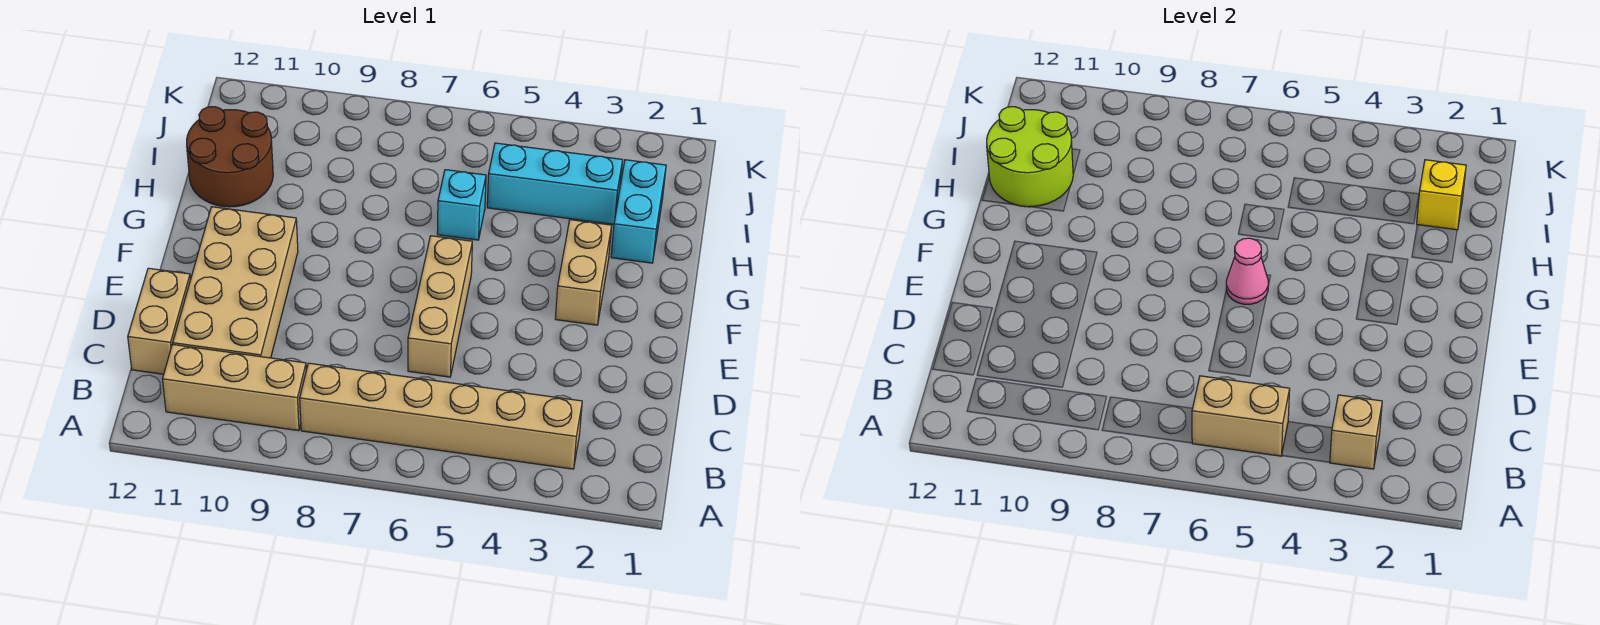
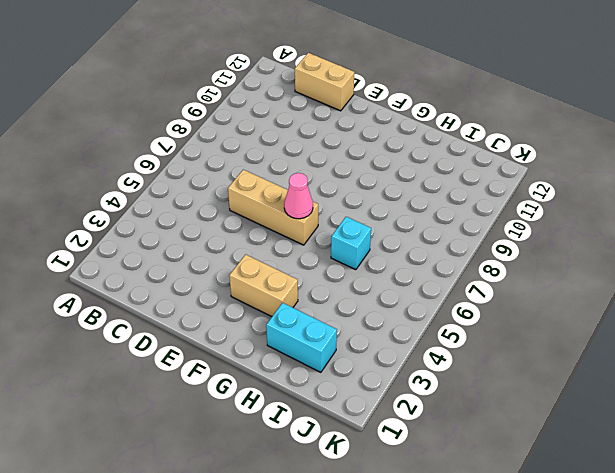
none -> tan brick B3:B8 level 1
none -> tan brick B9:B11 level 1
none -> tan brick C10:F11 level 1

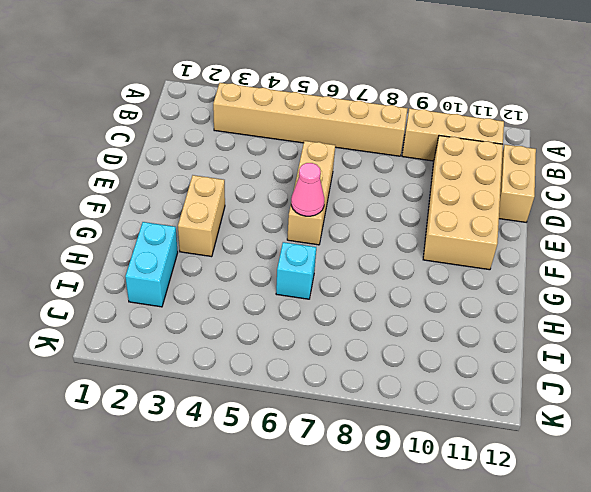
none -> brown round brick H11:I12 level 1
none -> cyan brick I3:I5 level 1
none -> tan brick B3 level 2

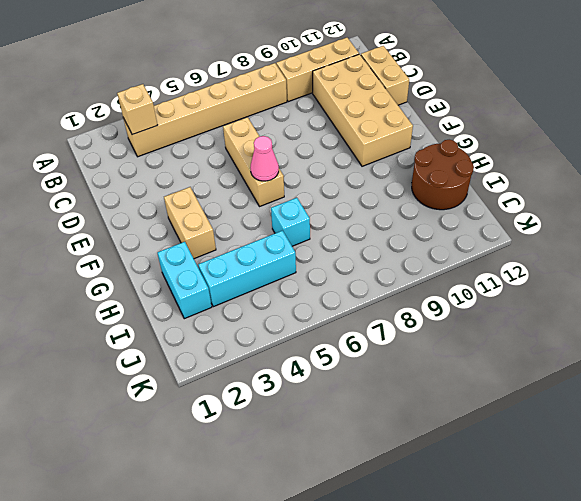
none -> tan brick B5:B6 level 2
none -> lime round brick H11:I12 level 2
none -> yellow brick I2 level 2

